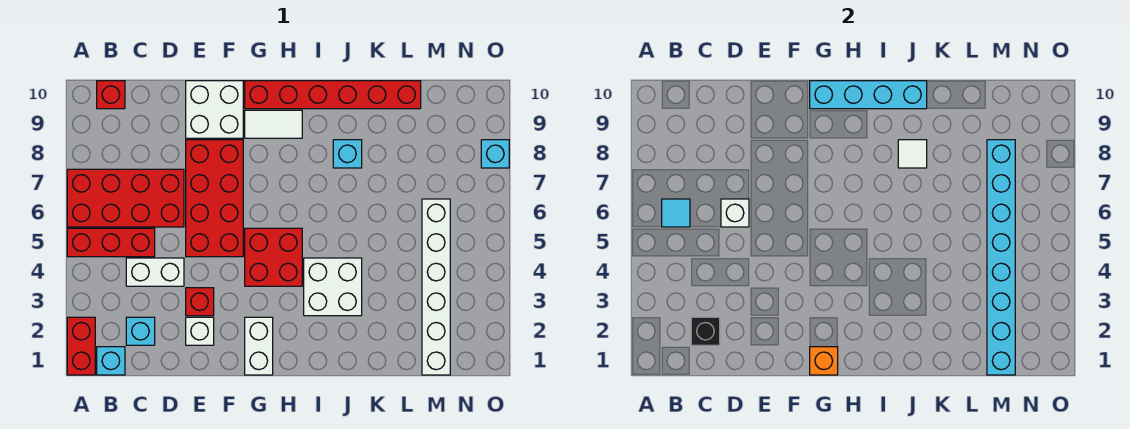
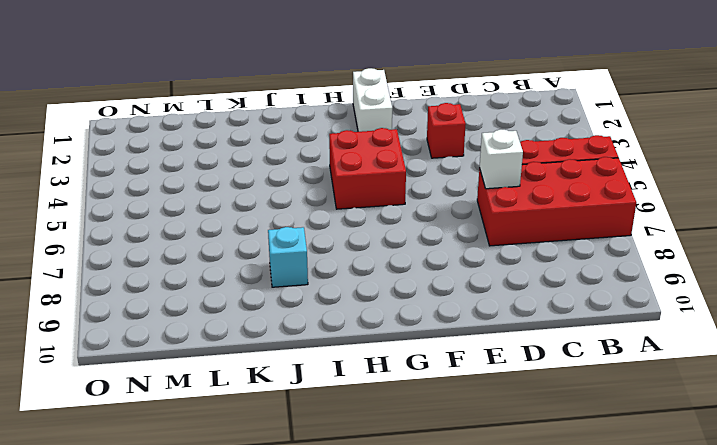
none -> red brick A1:A2 level 1
none -> cyan brick B1 level 1
none -> red brick B10 level 1

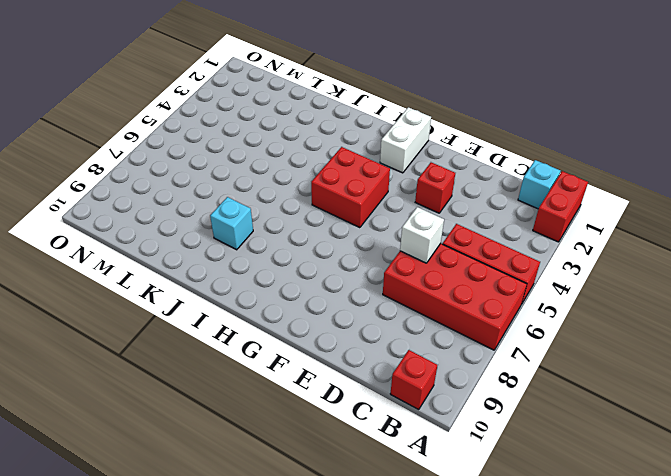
none -> cyan brick C2 level 1
none -> white brick C4:D4 level 1
none -> white brick E2 level 1

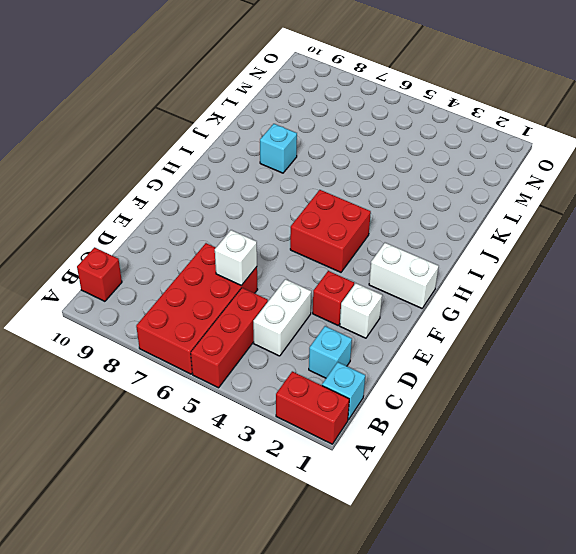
none -> red brick E5:F8 level 1
none -> white brick E9:F10 level 1
none -> white tile G9:H9 level 1

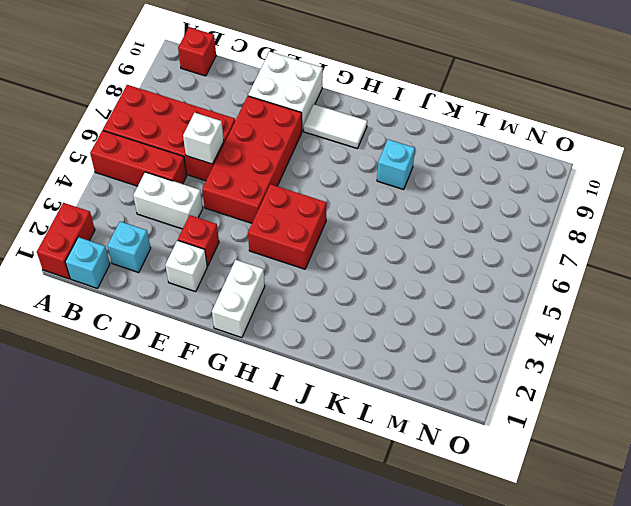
none -> red brick G10:L10 level 1
none -> white brick I3:J4 level 1
none -> white brick M1:M6 level 1

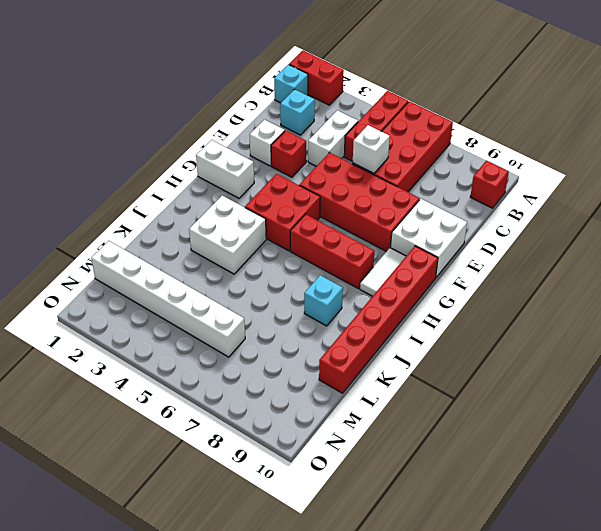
red brick H6:H8 level 1 -> none
none -> cyan brick O8 level 1
none -> cyan tile B6 level 2
none -> black brick C2 level 2

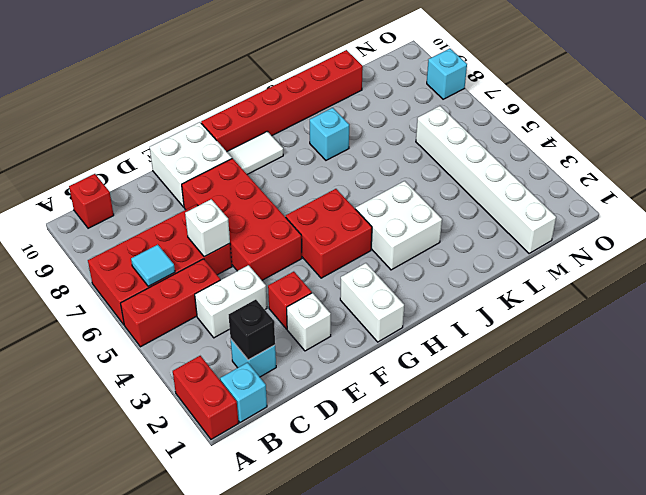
none -> orange brick G1 level 2
none -> cyan brick G10:J10 level 2
none -> white tile J8 level 2

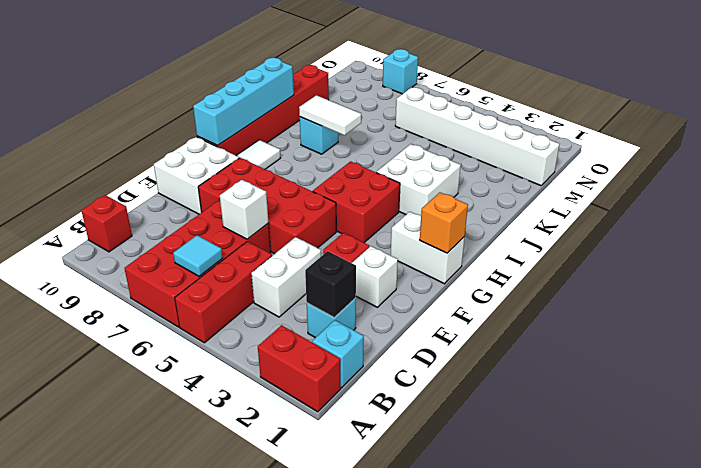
white tile J7:J8 level 2 -> white tile J8 level 2
none -> cyan brick M1:M8 level 2

